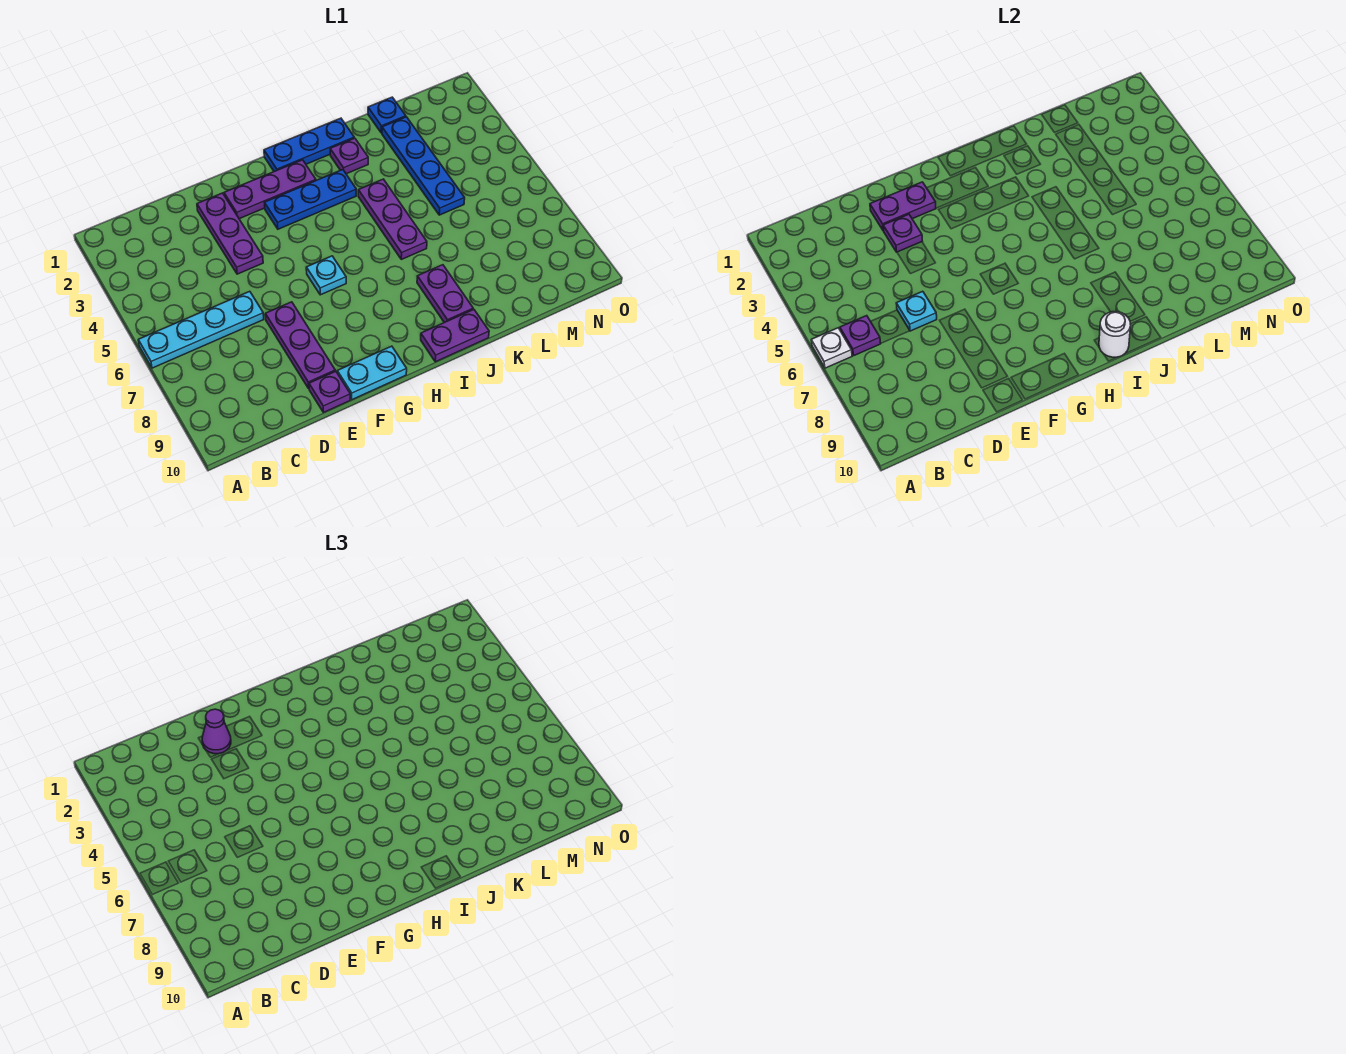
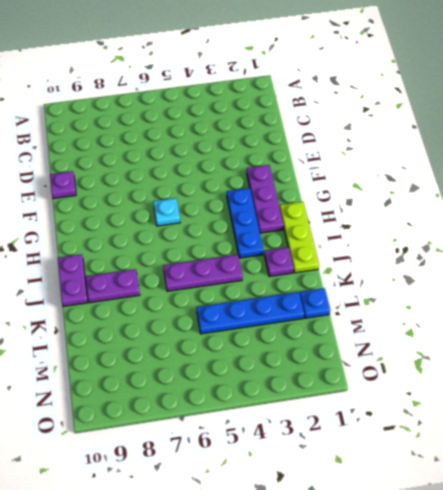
lime plate H1:J1 level 1 -> blue plate H1:J1 level 1
none -> cyan plate A6:D6 level 1
none -> purple plate E2:E4 level 1
none -> purple plate E7:E9 level 1

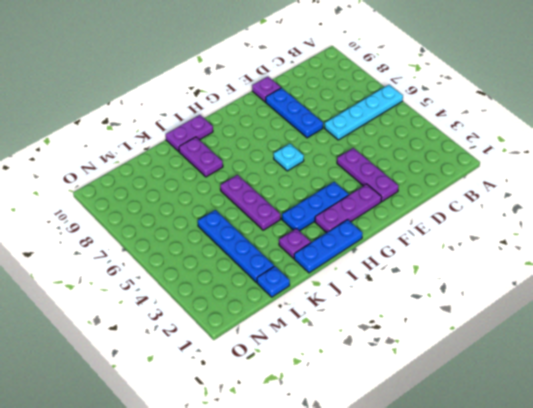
blue plate E7:E9 level 1 -> purple plate E7:E9 level 1
none -> cyan plate F10:G10 level 1
none -> white plate A6 level 2
none -> purple plate B6 level 2

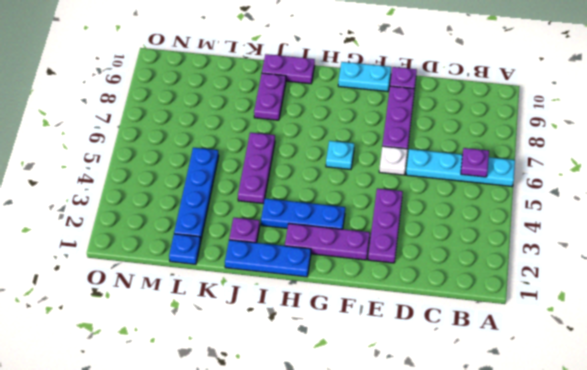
white plate E6 level 1 -> white plate A6 level 2
none -> cyan plate D6 level 2
none -> purple plate E2:F2 level 2
none -> purple plate E3 level 2

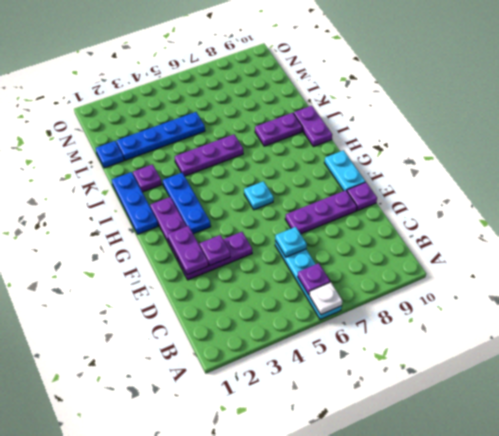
none -> white round brick I10 level 2
none -> purple cone E2 level 3

